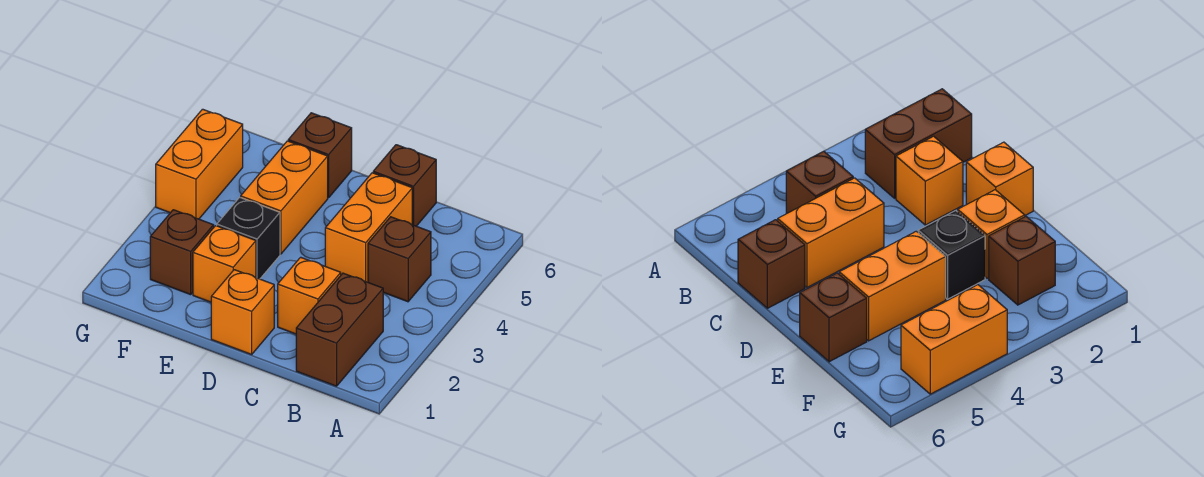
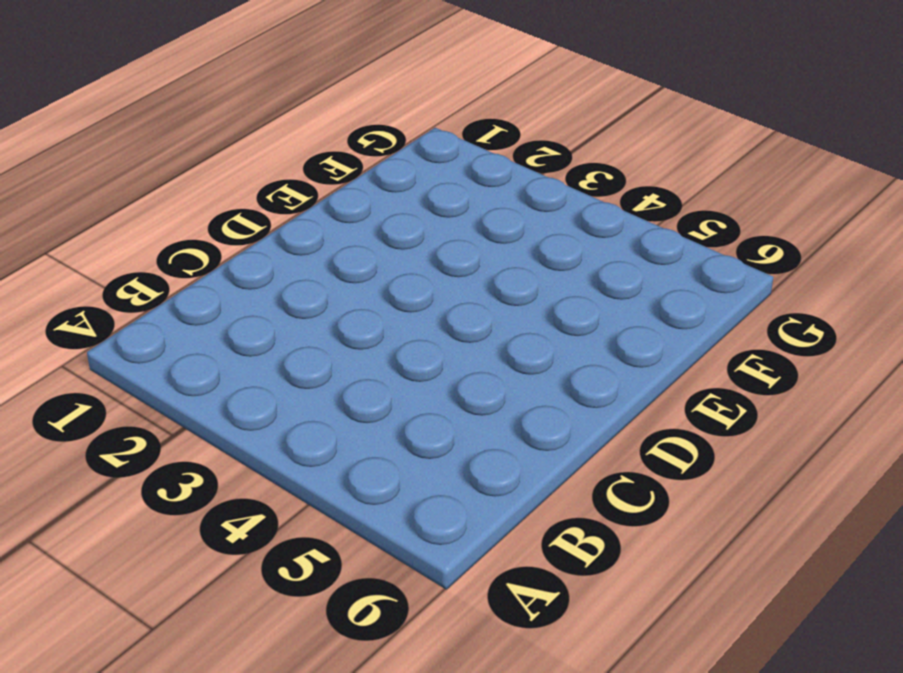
none -> brown brick B1:B2 level 1
none -> brown brick B4 level 1
none -> orange brick C2 level 1

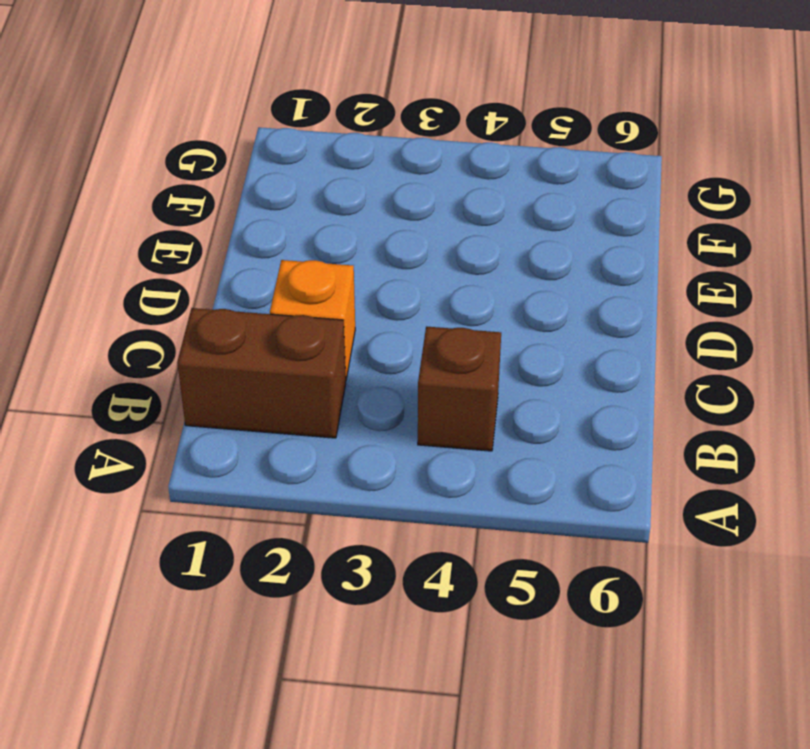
none -> orange brick C4:C5 level 1
none -> brown brick C6 level 1
none -> orange brick D1 level 1

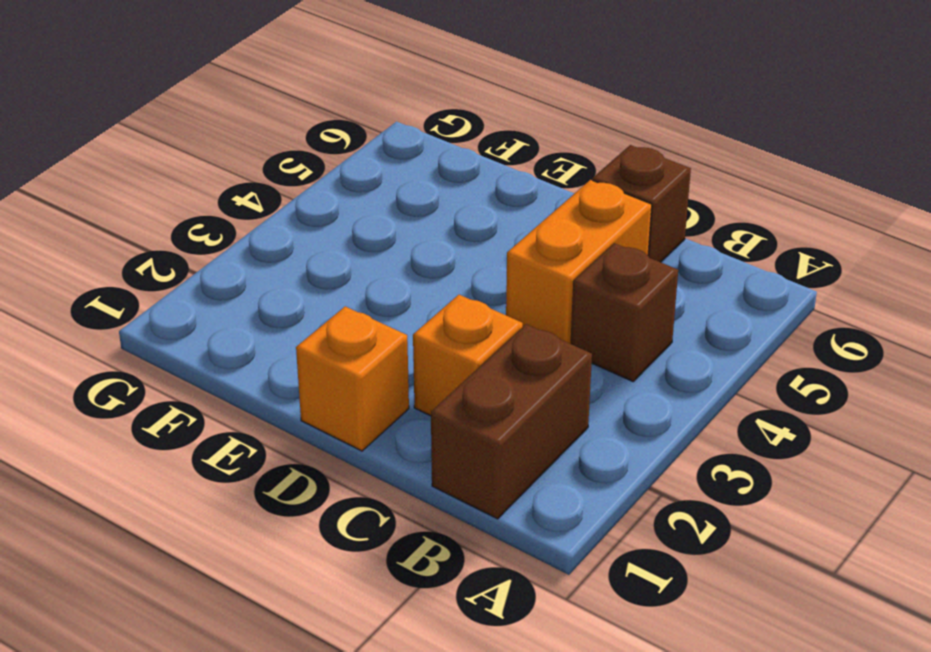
none -> orange brick E2 level 1
none -> black brick E3 level 1
none -> orange brick E4:E5 level 1

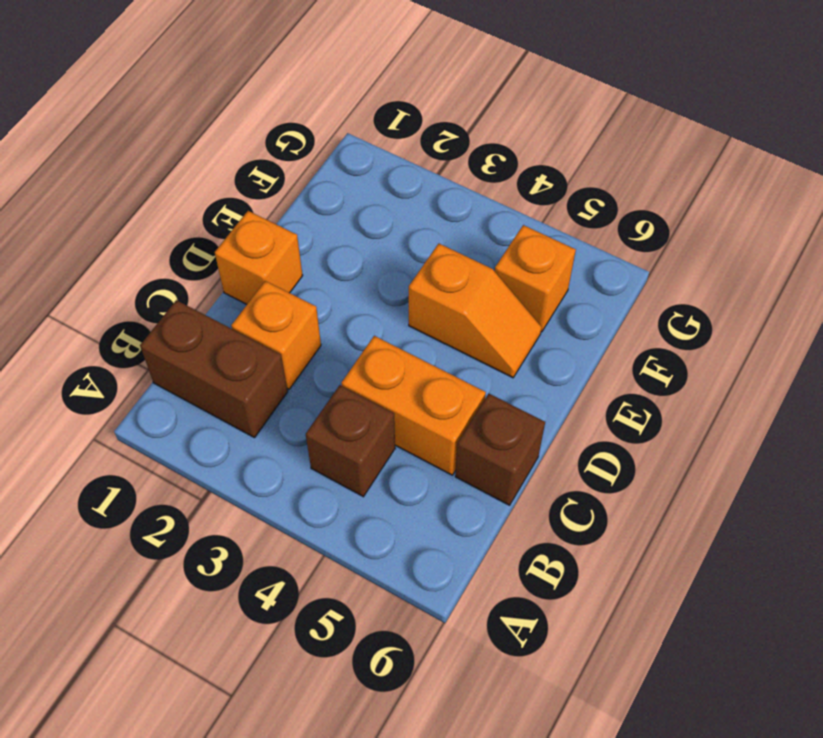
orange slope E4:E5 level 1 top 4 -> orange brick E4:E5 level 1
orange brick F5 level 1 -> orange brick E2 level 1
none -> black brick E3 level 1
none -> brown brick E6 level 1
none -> brown brick F2 level 1

